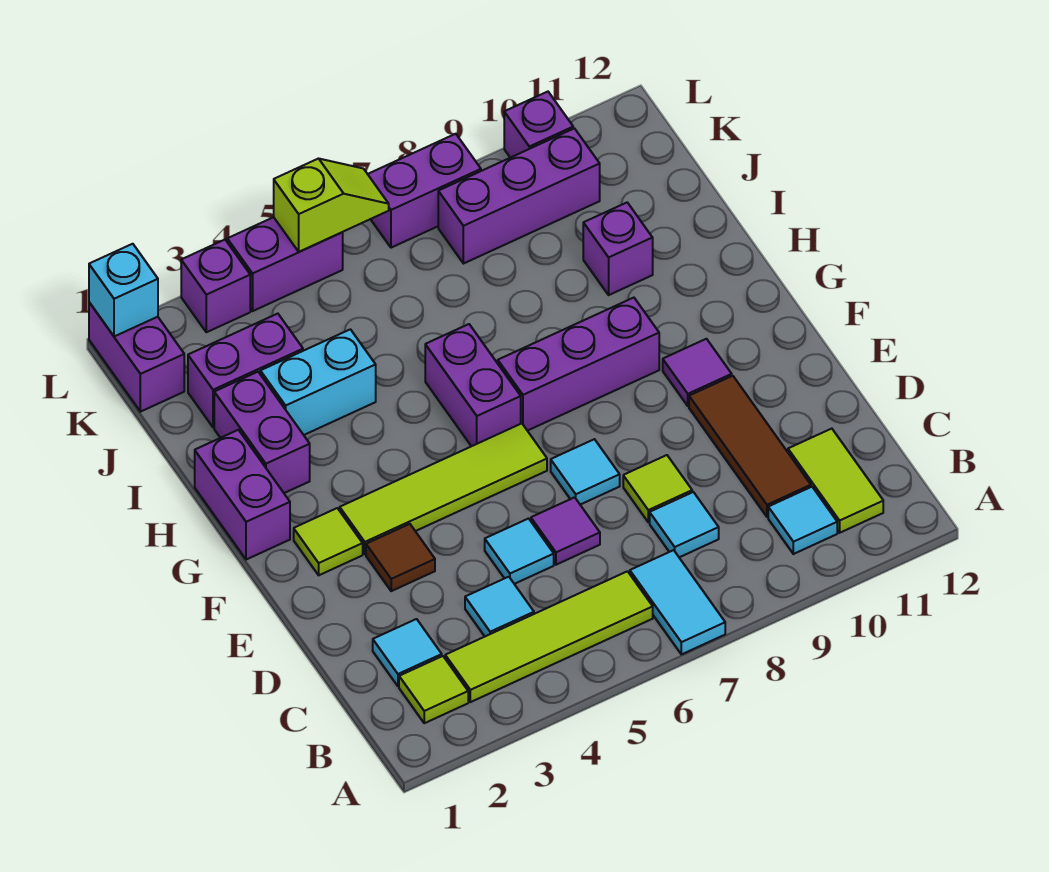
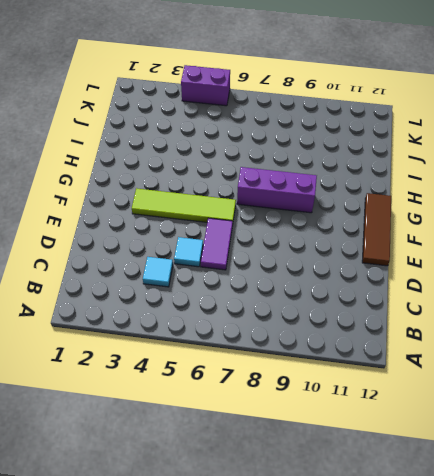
purple tile D6:E6 level 1 -> purple tile D6 level 1
brown tile E12:G12 level 1 -> brown tile C10:E10 level 1
none -> cyan tile A7:B7 level 1
none -> lime tile B2 level 1
none -> lime tile B3:B6 level 1
none -> cyan tile B10 level 1

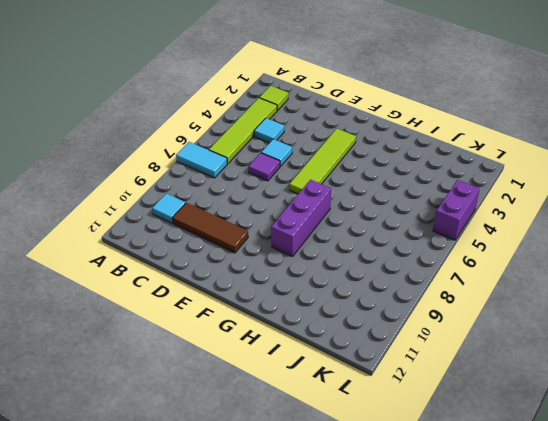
none -> lime tile B11:C11 level 1
none -> cyan tile C2 level 1
none -> cyan tile C8 level 1
none -> lime tile D8 level 1

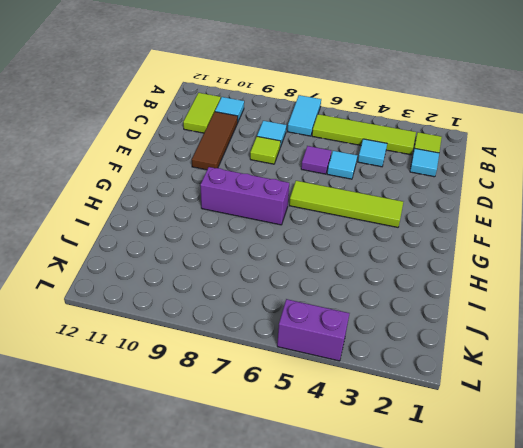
none -> brown tile E3 level 1
none -> cyan tile E7 level 1
none -> lime tile F2 level 1
none -> purple tile F10 level 1

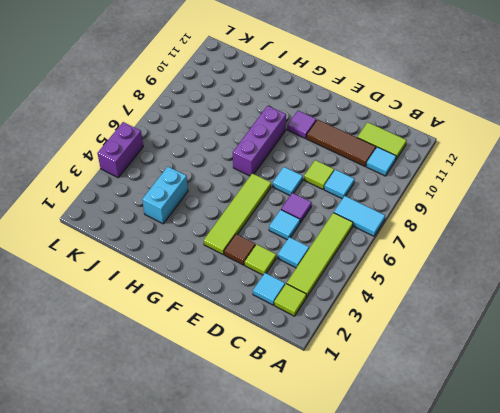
lime tile D3 level 1 -> lime tile F2 level 1
none -> purple brick G1:H1 level 1
none -> purple brick G6:H6 level 1
none -> purple brick H2:I2 level 1
none -> purple brick I10 level 1

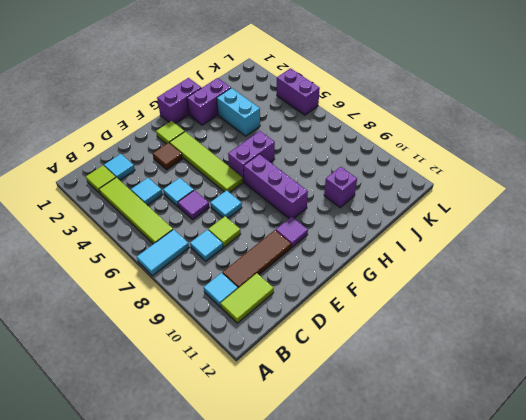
none -> purple brick J2:J3 level 1
none -> purple brick K1:L1 level 1
none -> purple brick K8:K10 level 1
none -> purple brick L3 level 1

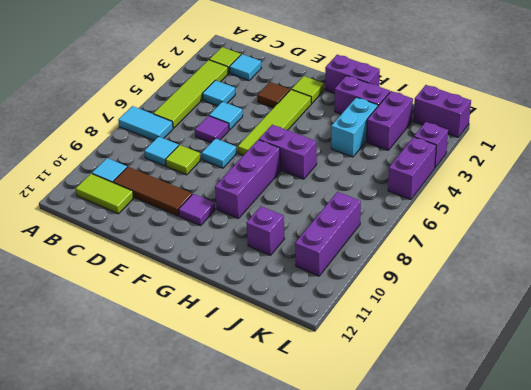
none -> purple brick L7:L8 level 1
none -> purple brick L10 level 1
none -> cyan brick L1 level 2
none -> lime slope L5:L6 level 2 top 5

